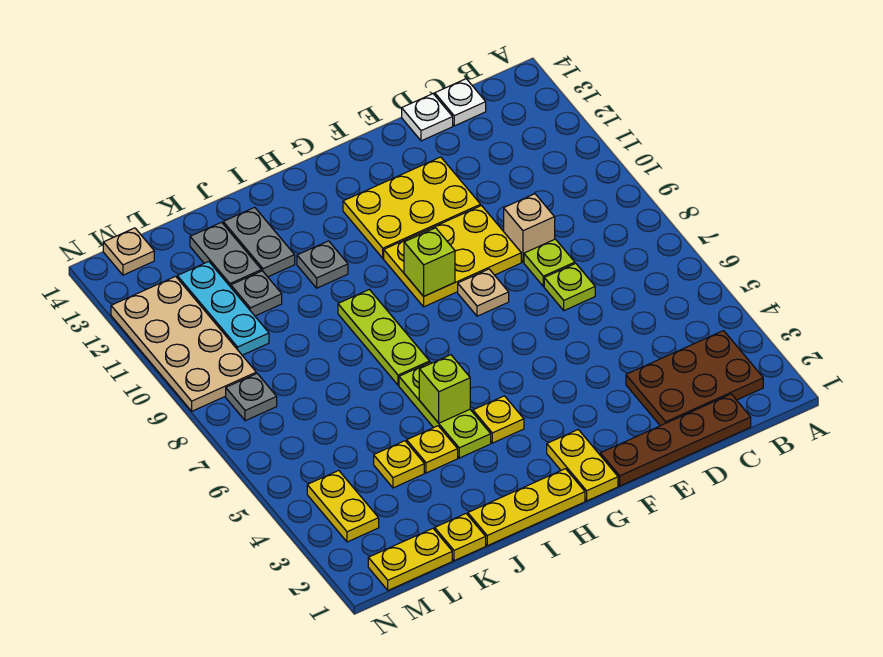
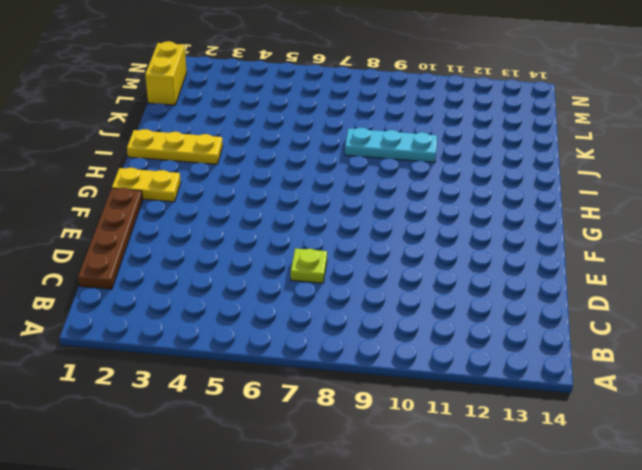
yellow plate I1:I3 level 1 -> yellow plate H1:J1 level 1
cyan plate J8:J10 level 1 -> cyan plate L10:L12 level 1
yellow brick L1:M1 level 1 -> yellow plate L1:M1 level 1
none -> brown plate B2:D3 level 1
none -> white plate C14 level 1
none -> lime plate D8 level 1
none -> tan brick D9 level 1

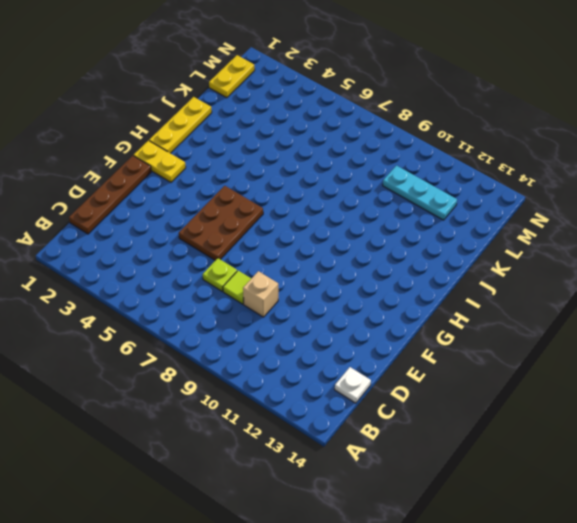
lime tile D8 level 1 -> lime plate D8 level 1
brown plate E5:G6 level 1 -> brown plate B2:D3 level 1
none -> white plate D14 level 1
none -> yellow plate E9:G10 level 1
none -> yellow plate E11:G12 level 1
none -> tan plate F8 level 1

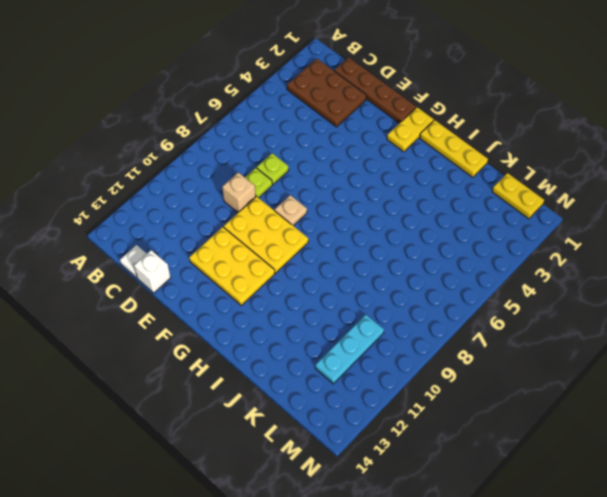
white brick D14 level 1 -> white plate D14 level 1
none -> yellow plate H4 level 1
none -> lime plate I4:I6 level 1
none -> lime plate I7:I9 level 1
none -> grey plate I11 level 1

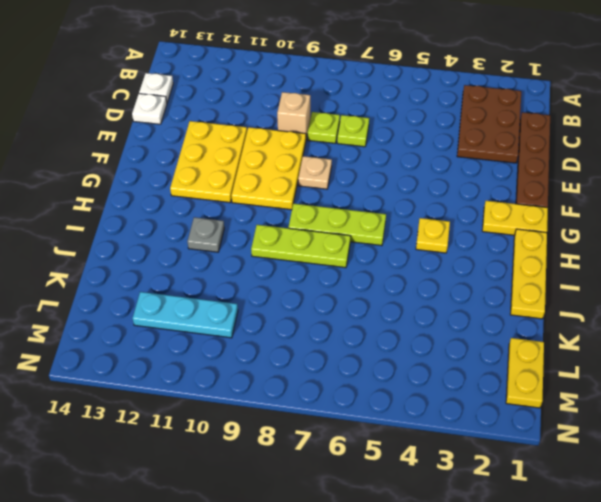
lime plate H6:H8 level 1 -> lime plate I4:I6 level 1
none -> yellow plate J4 level 1
none -> grey plate J12:J13 level 1
none -> yellow plate K1 level 1
none -> yellow plate K4 level 1

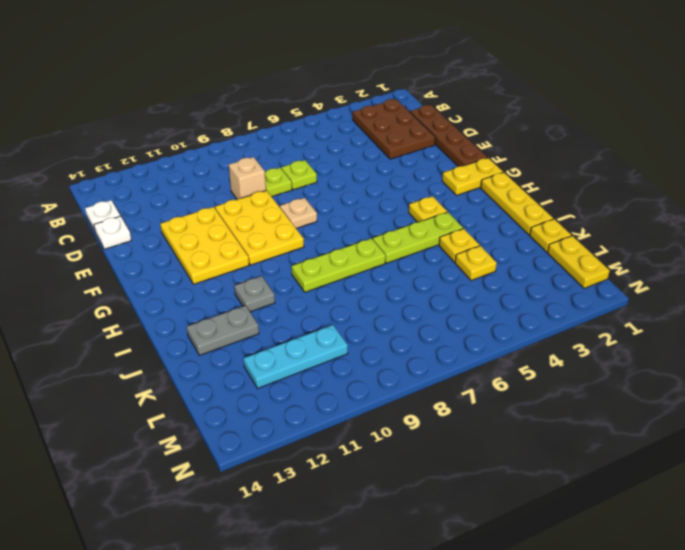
none -> grey plate K11 level 1
none -> grey plate K12:K13 level 1
none -> yellow plate M3:M4 level 1
none -> grey plate M8 level 1

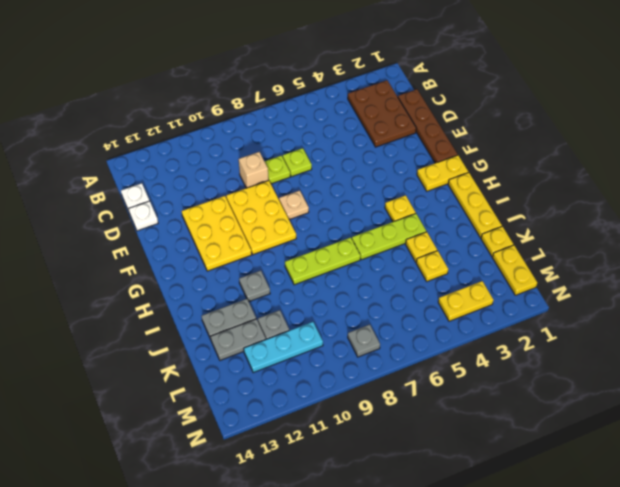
none -> tan plate M9:N12 level 1
none -> tan plate M14 level 1
none -> lime brick G9 level 2
none -> lime brick I5 level 2

